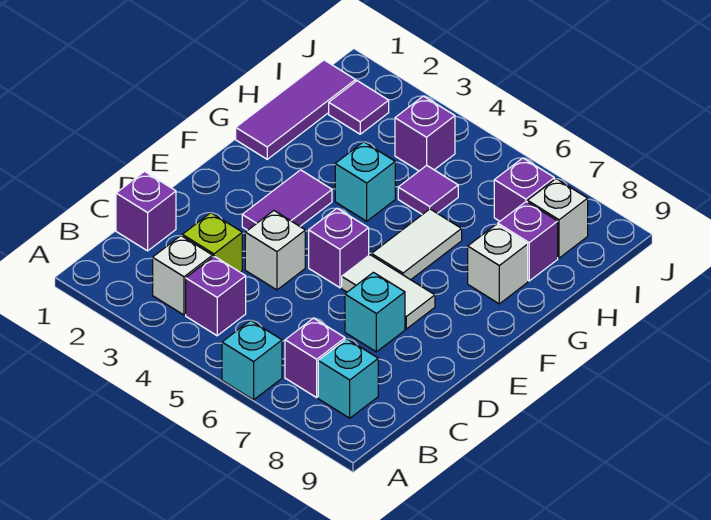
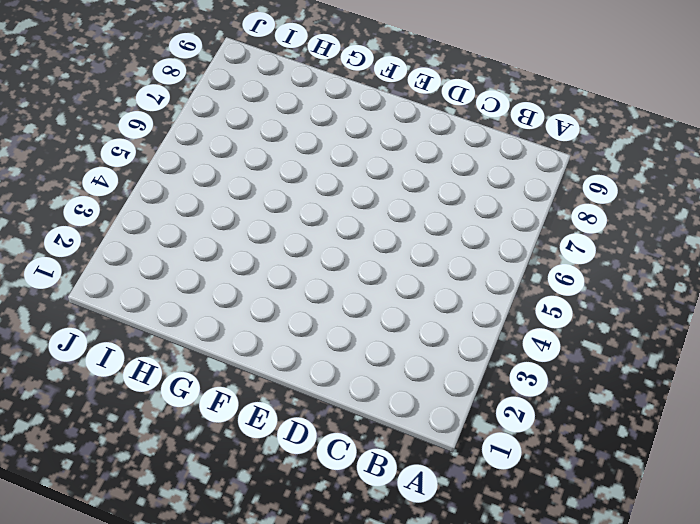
none -> cyan brick A6 level 1
none -> white brick B3 level 1
none -> purple brick B4 level 1

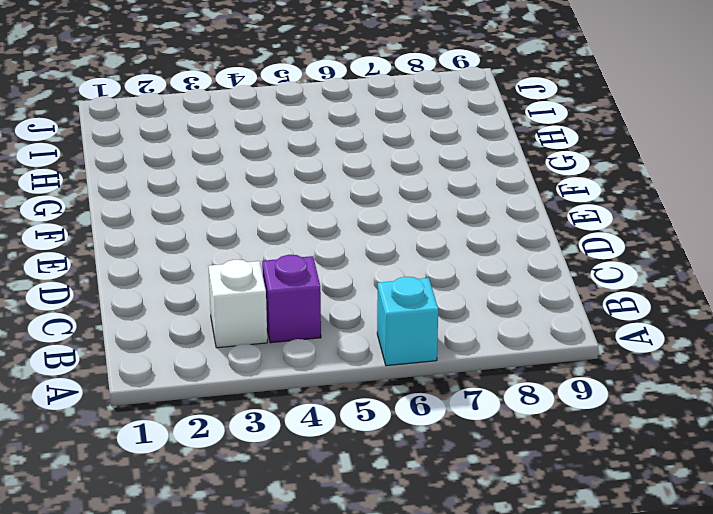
none -> purple brick B7 level 1
none -> cyan brick B8 level 1
none -> purple brick C1 level 1

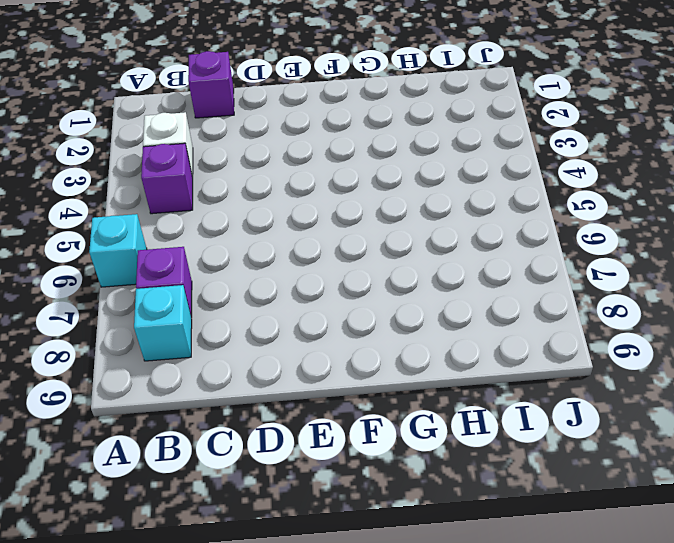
none -> lime brick C3 level 1
none -> white brick D4 level 1
none -> cyan brick D7 level 1

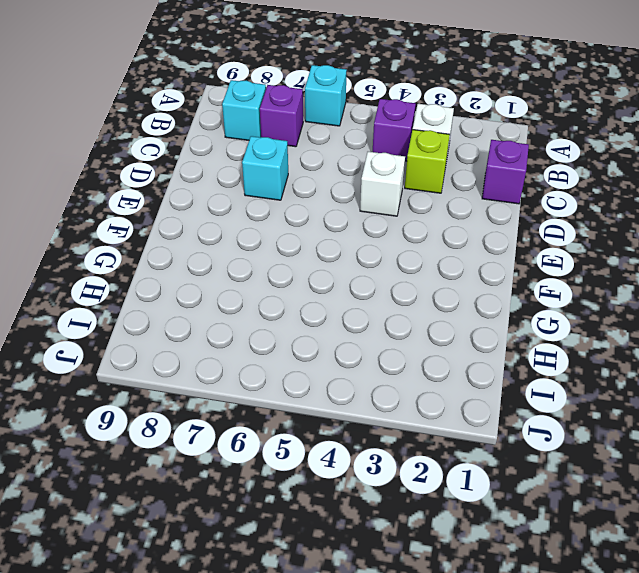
none -> purple tile E3:F3 level 1
none -> purple brick E5 level 1
none -> white tile E6:E7 level 1

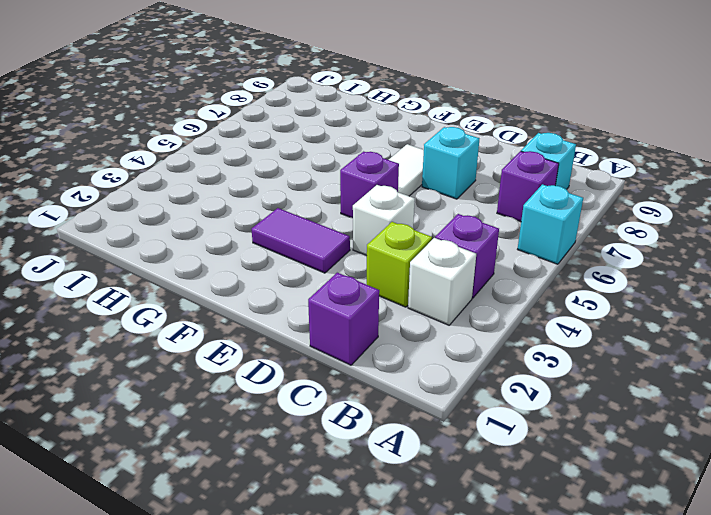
none -> white tile F6:G6 level 1
none -> purple tile G1:I1 level 1
none -> cyan brick G4 level 1

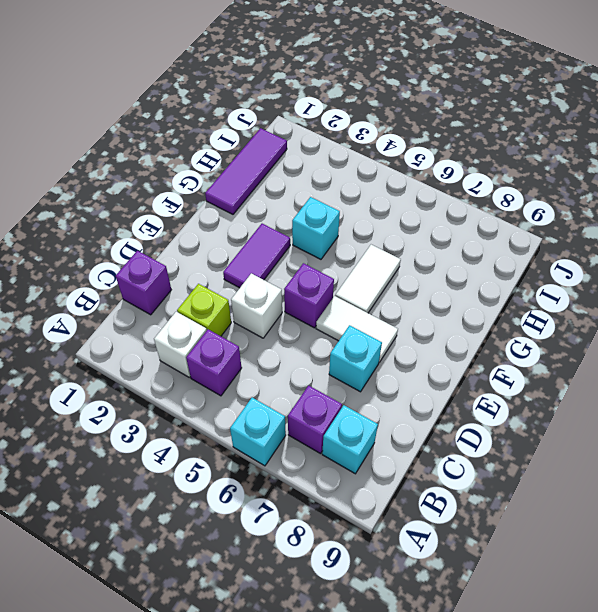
none -> white brick G8 level 1
none -> purple tile H5 level 1
none -> purple brick H8 level 1

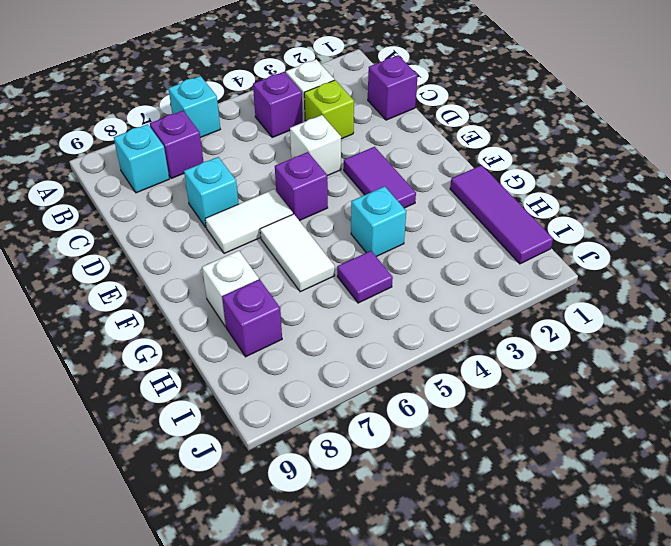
none -> purple tile I2 level 1
none -> purple brick I4 level 1
none -> purple brick I7 level 1

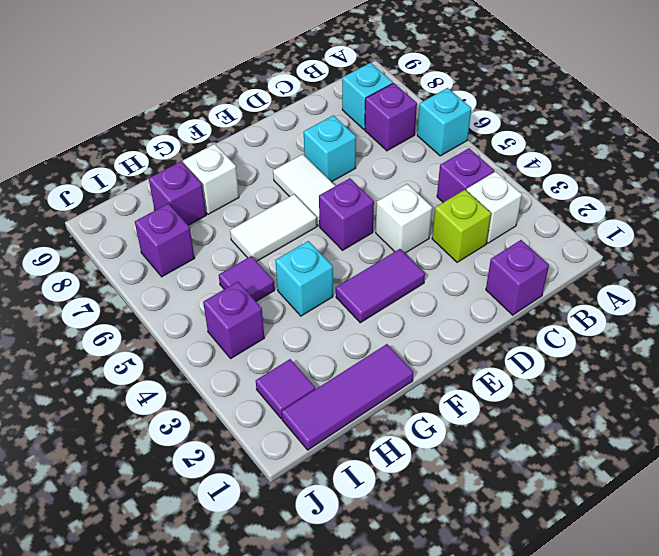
none -> white brick I8 level 1

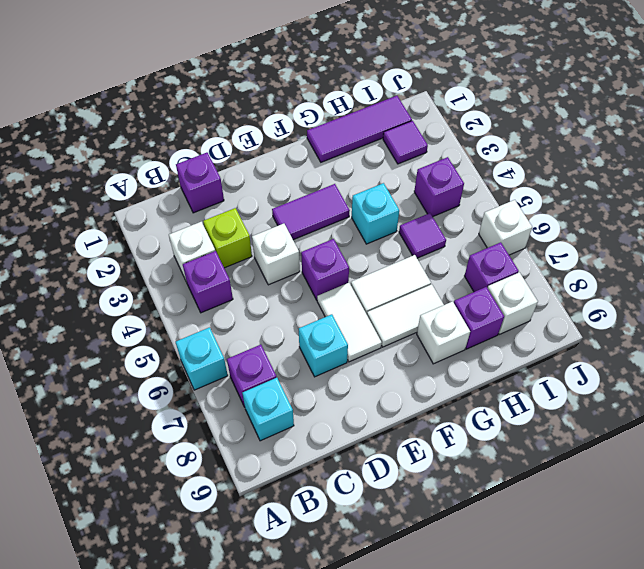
white tile F7:G7 level 1 -> none
white brick J6 level 1 -> none

